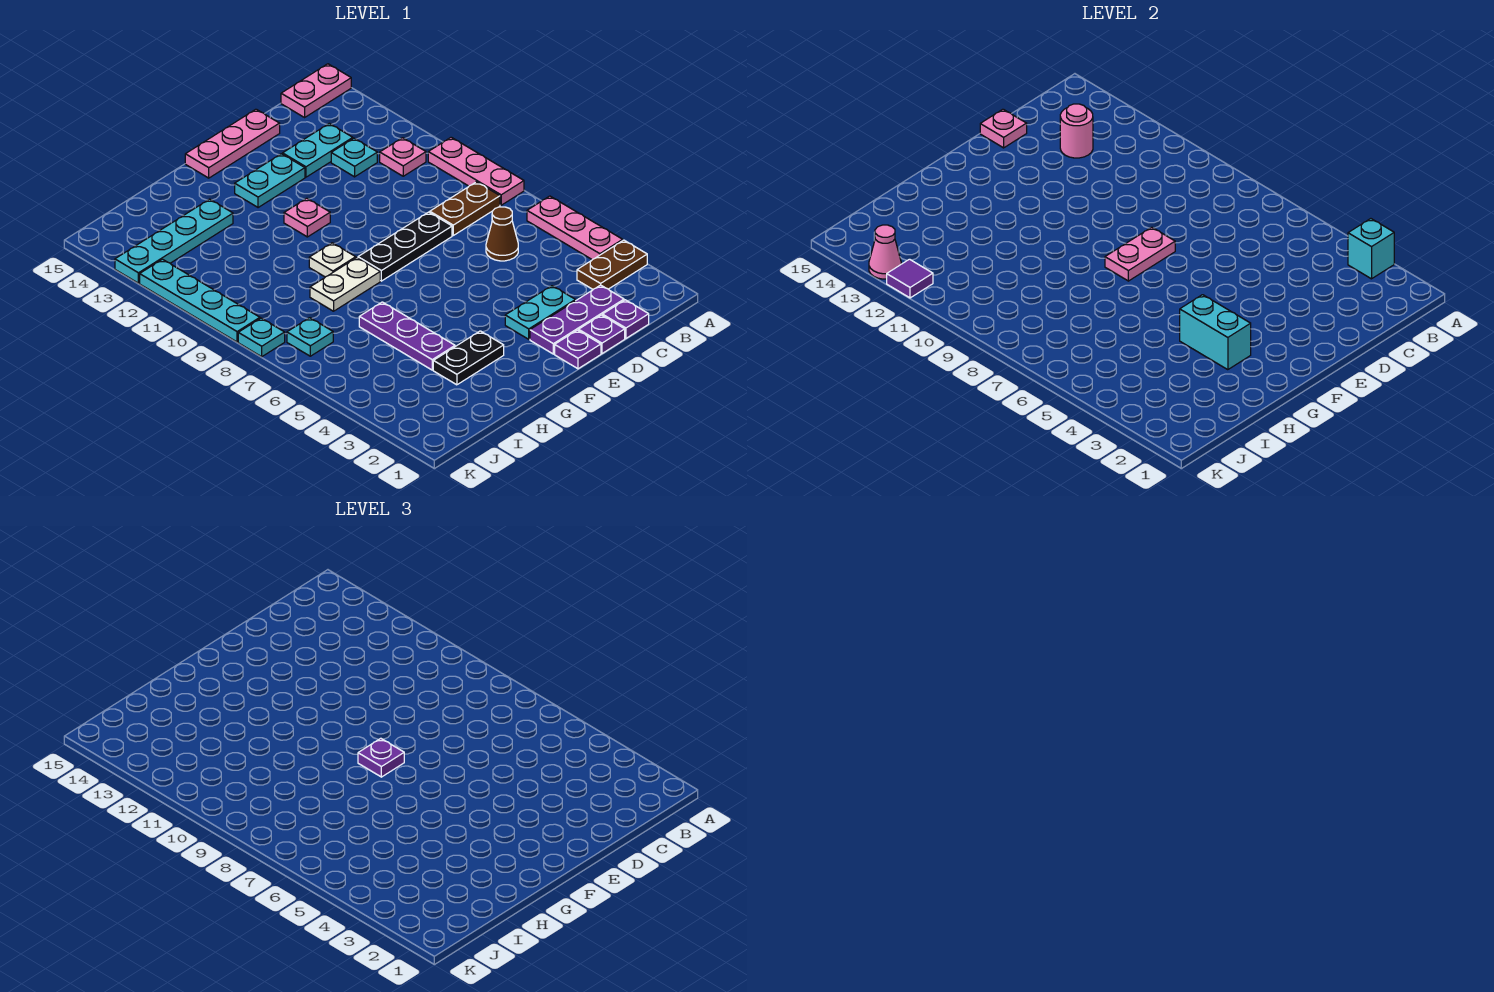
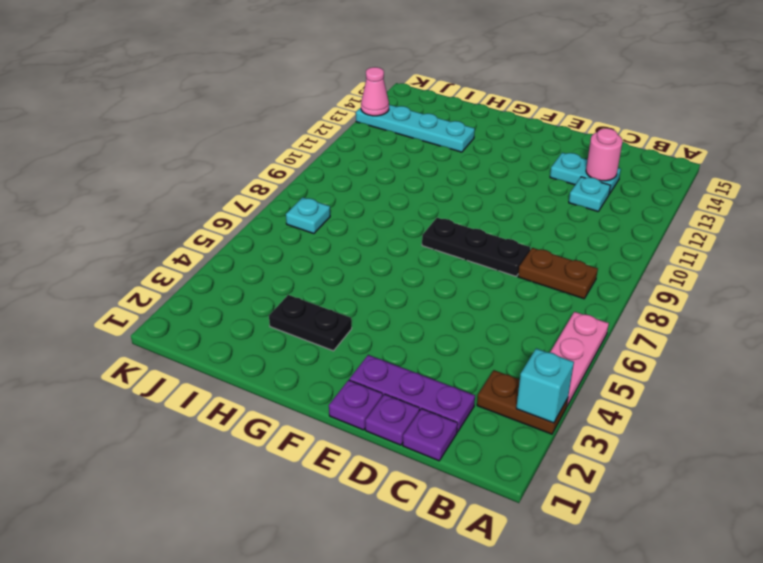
none -> pink plate A8:A10 level 1
none -> pink plate A15:B15 level 1
none -> pink plate B11 level 1
none -> brown cone C6 level 1

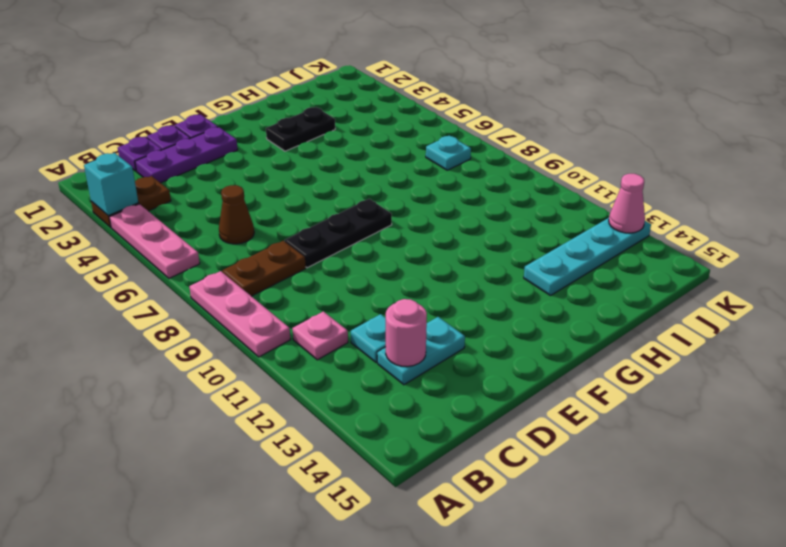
none -> pink plate A15:B15 level 1
none -> cyan plate D3:E3 level 1
none -> pink plate D15:F15 level 1
none -> cyan plate E13:F13 level 1

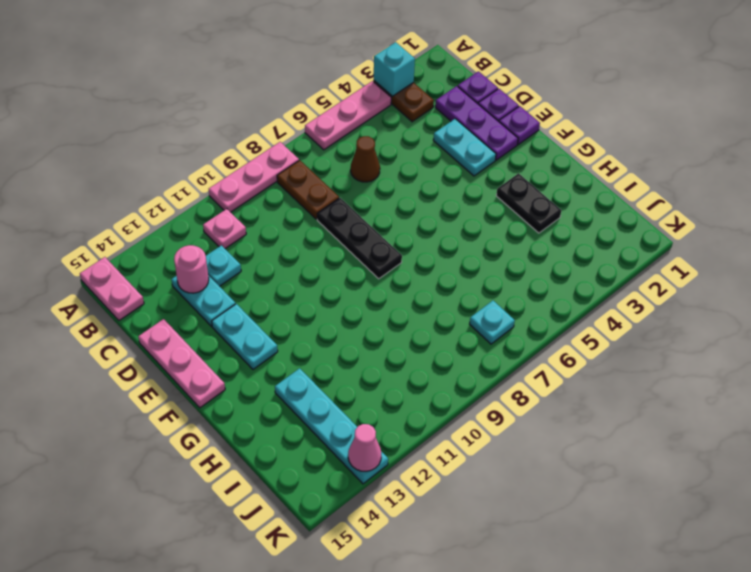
none -> pink plate F11 level 1
none -> white plate G8:H8 level 1
none -> white plate G9 level 1
none -> purple plate H4:H6 level 1

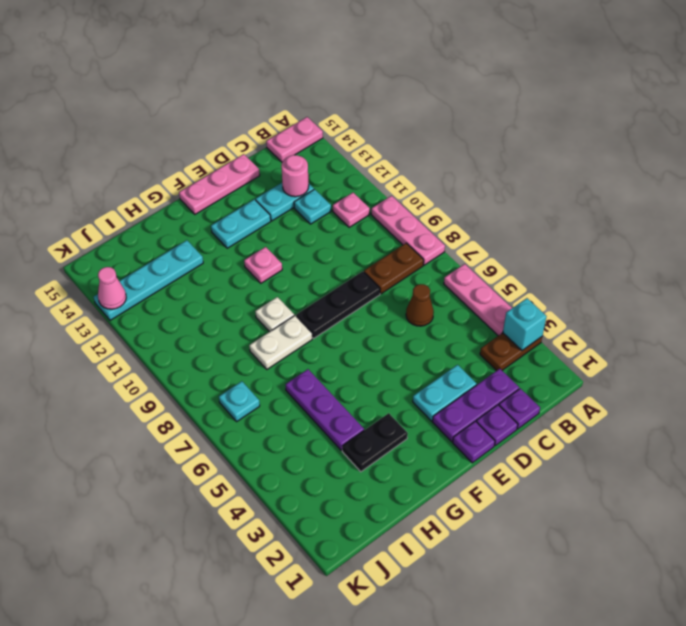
none -> cyan plate K8 level 1
none -> cyan plate K9:K12 level 1
none -> pink plate D15 level 2
none -> pink plate E8:F8 level 2

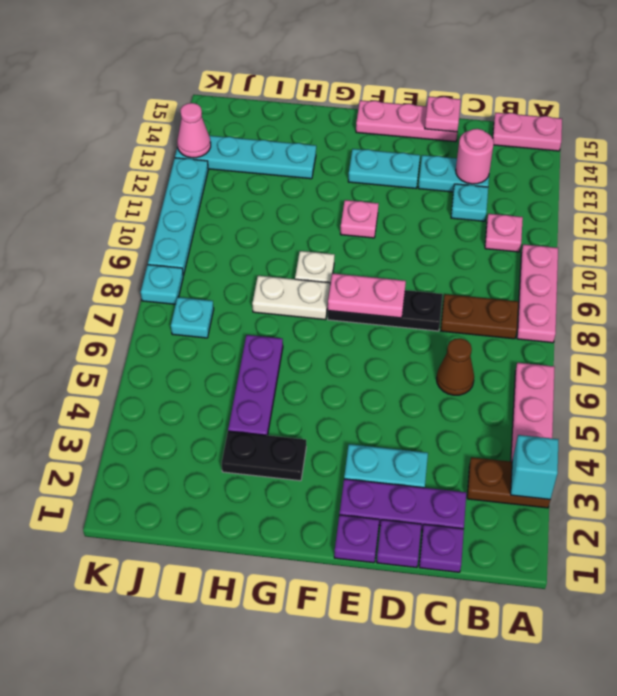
none -> cyan brick G3:G4 level 2
none -> purple tile K12 level 2
none -> purple plate F8 level 3

